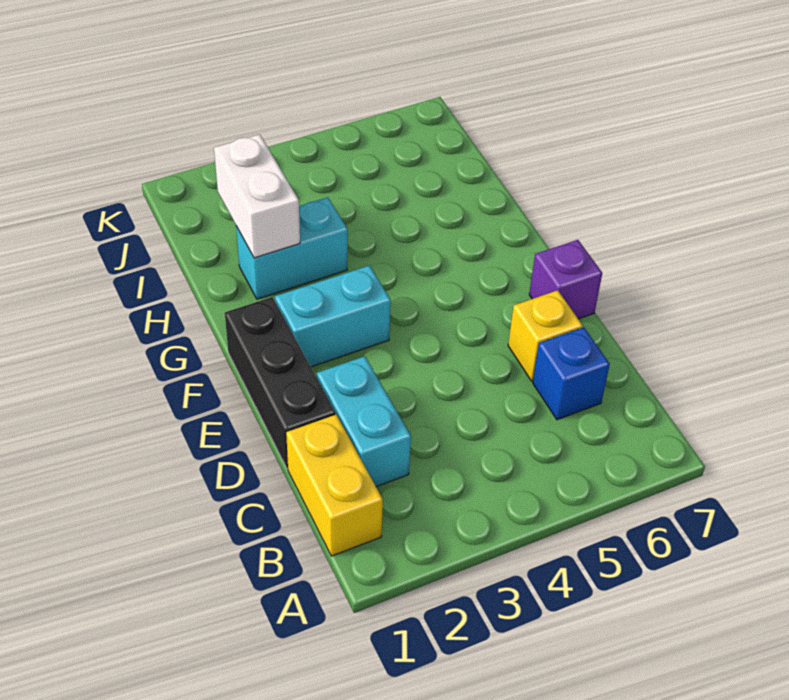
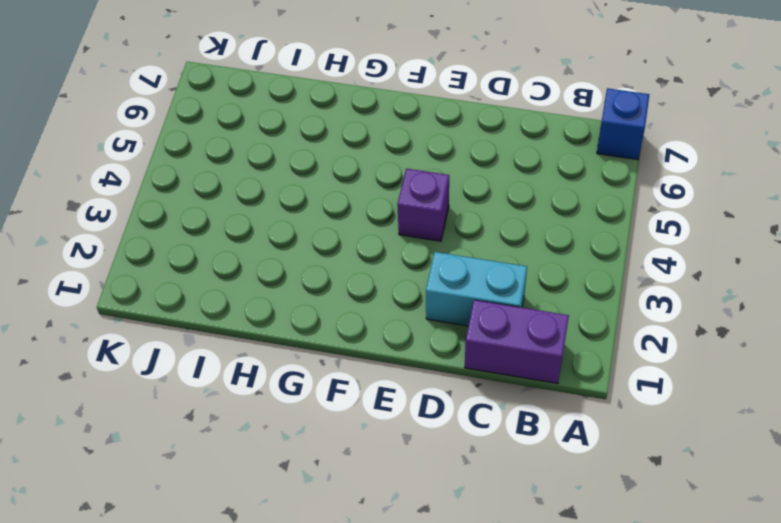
blue brick A7 level 1 -> blue brick C6 level 1
purple brick B1:C1 level 1 -> yellow brick B1:C1 level 1
purple brick E4 level 1 -> purple brick E7 level 1
none -> black brick D1:F1 level 1
none -> yellow brick D6 level 1

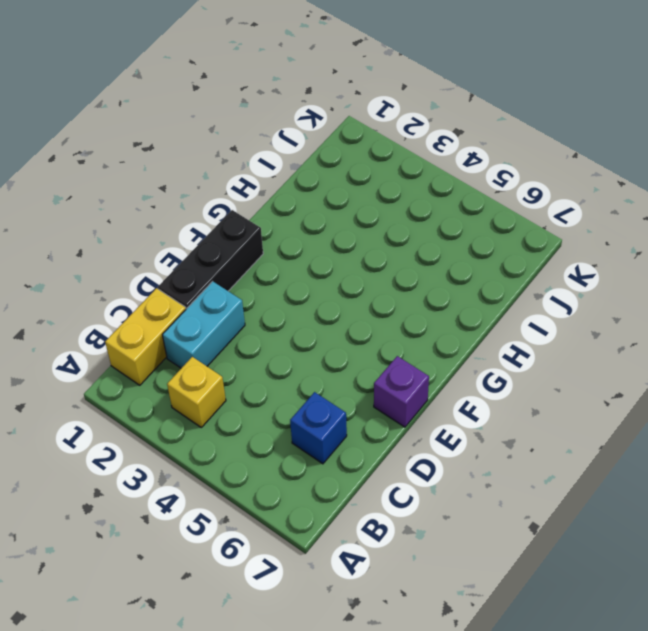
yellow brick B3 level 1 -> yellow brick D6 level 1
none -> cyan brick F2:F3 level 1
none -> cyan brick H2:H3 level 1

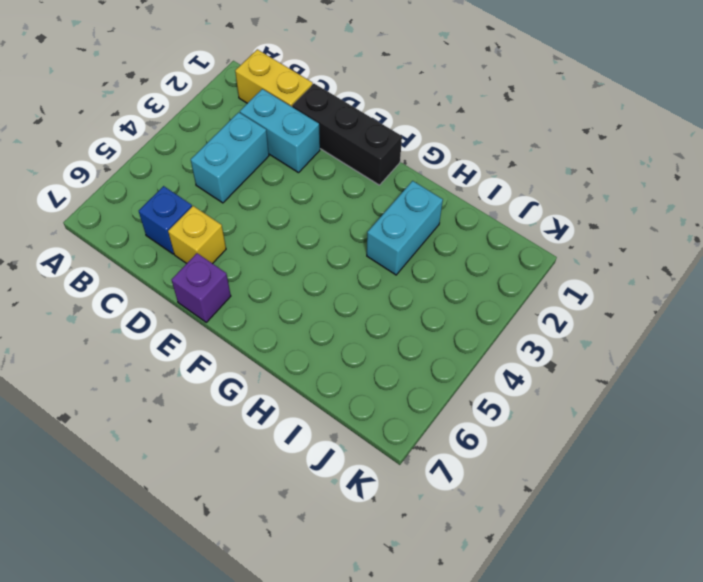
cyan brick C3:C4 level 1 -> cyan brick F2:F3 level 1
none -> white brick H2:I2 level 2

